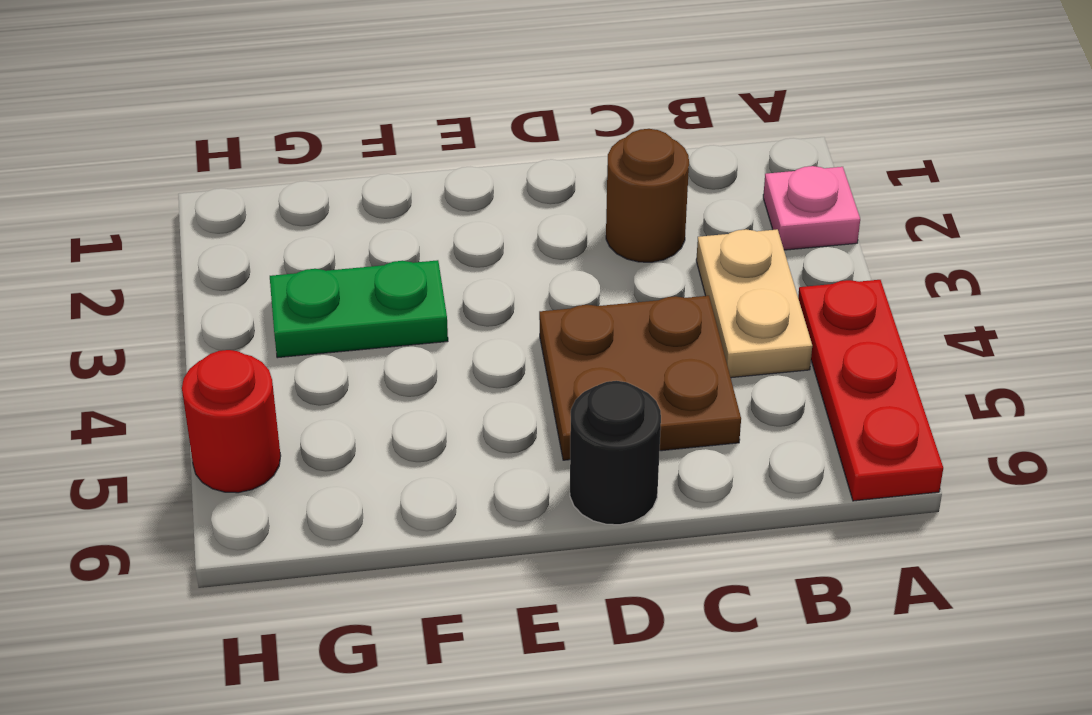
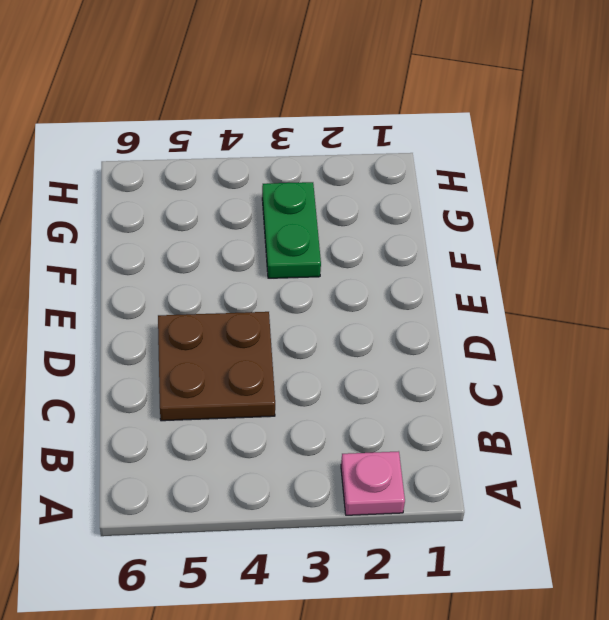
none -> red plate A4:A6 level 1
none -> tan plate B3:B4 level 1

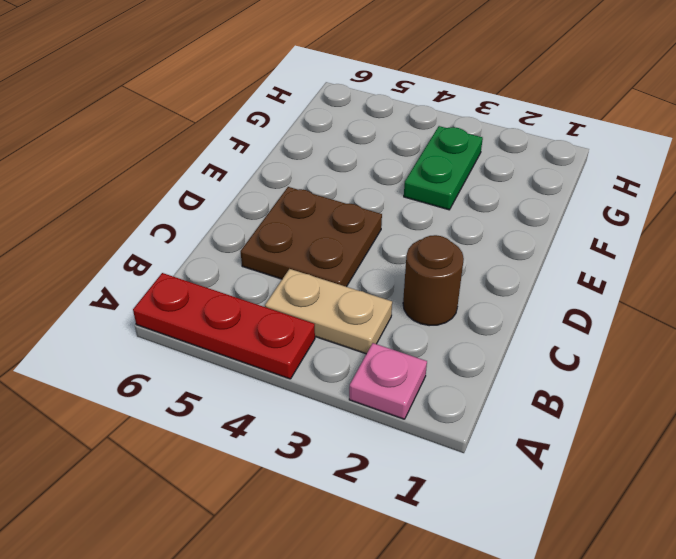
none -> black round brick D6 level 1
none -> red round brick H5 level 1

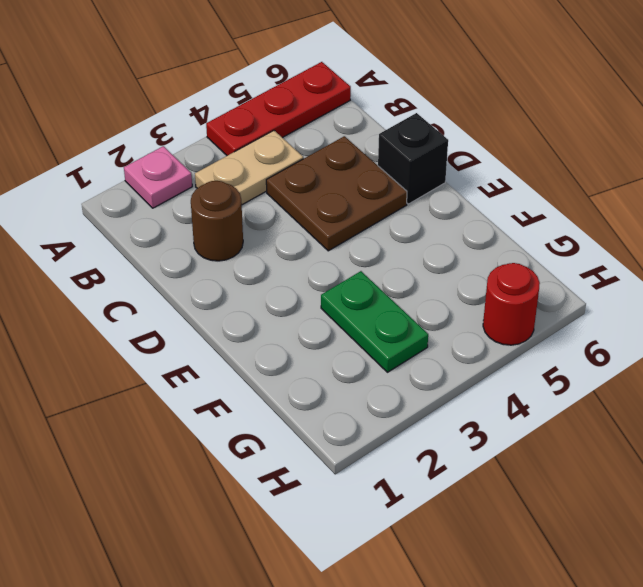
black brick D6 level 1 -> black round brick D6 level 1

